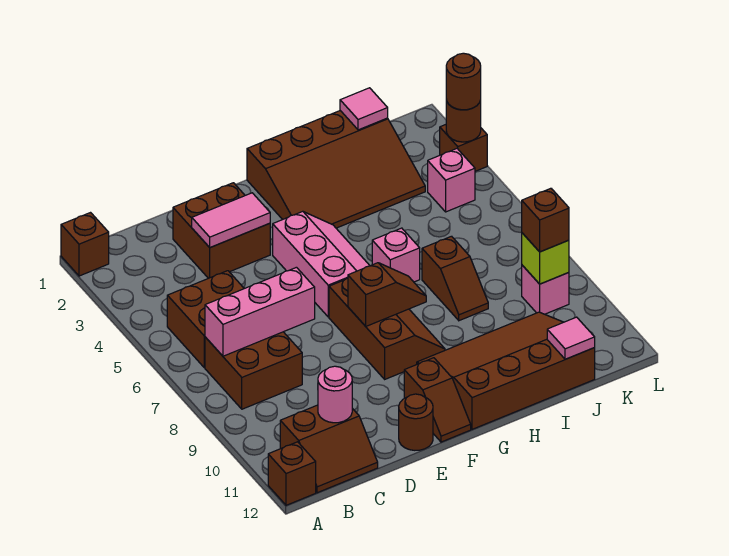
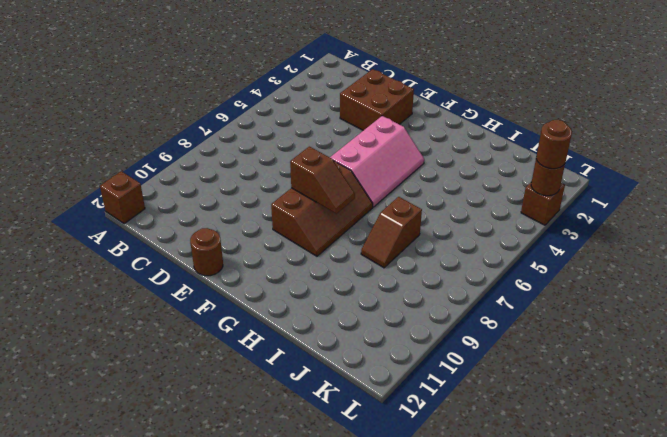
none -> brown brick A1 level 1
none -> brown brick B5:C6 level 1
none -> brown brick B7:C8 level 1

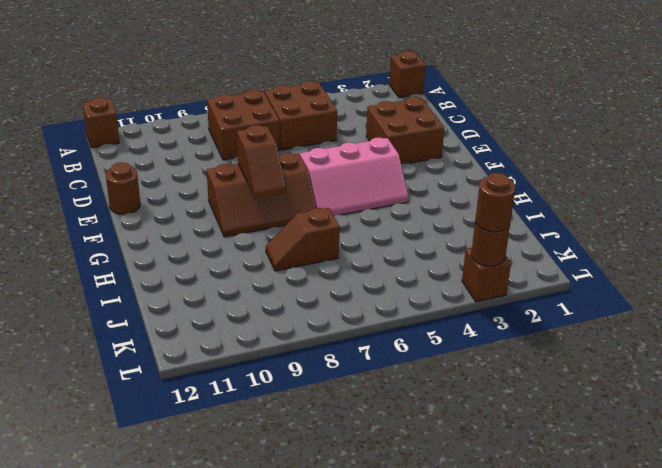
none -> brown slope B11:C12 level 1 top 11
none -> brown slope F11:F12 level 1 top 11
none -> brown slope G1:J3 level 1 top 1

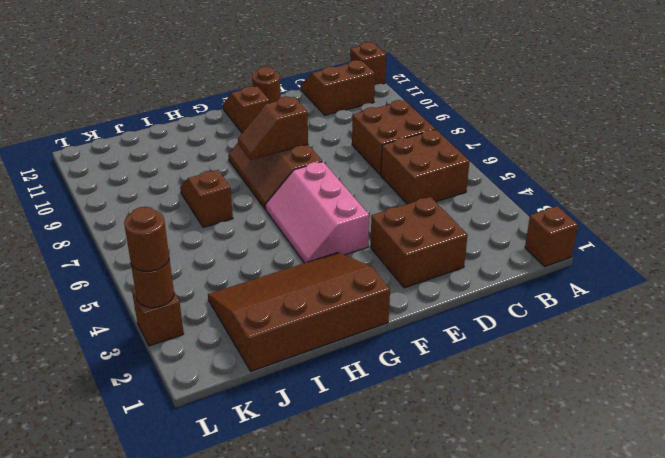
none -> brown slope G10:J12 level 1 top 12
none -> pink brick H6 level 1
none -> pink brick K4 level 1

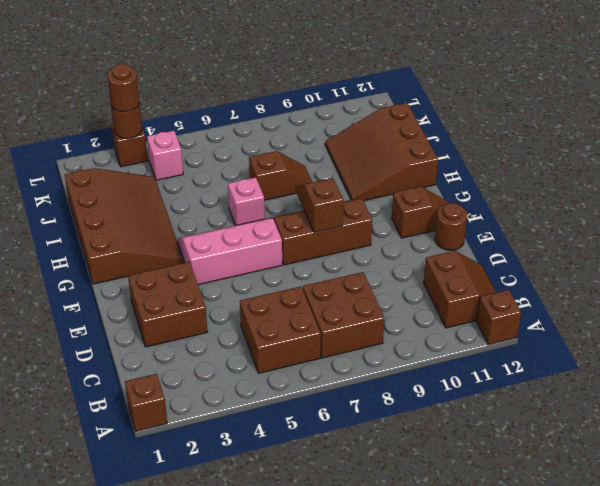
brown slope H10:J12 level 1 top 12 -> brown slope G10:J12 level 1 top 12
none -> pink brick K9 level 1
none -> pink brick B7:D7 level 2
none -> pink round brick C11 level 2

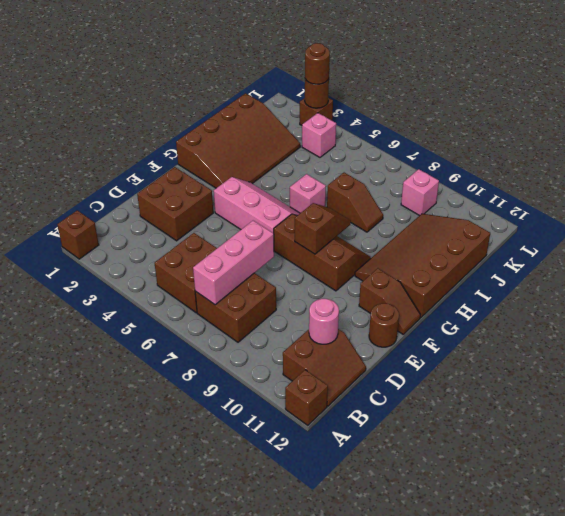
none -> pink tile D3:E3 level 2
none -> pink tile J1 level 2
none -> pink tile J12 level 2

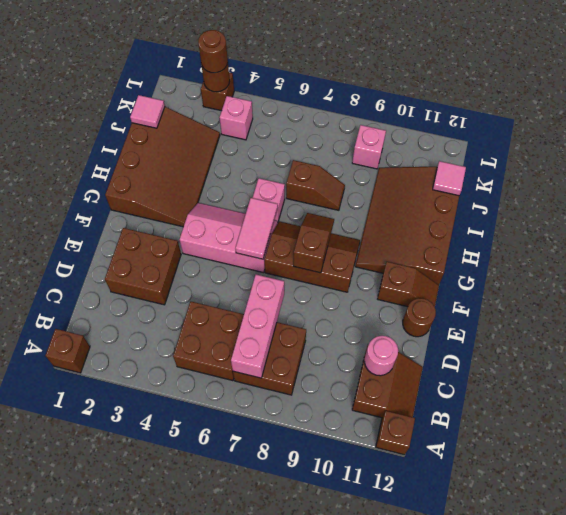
pink tile F6:G6 level 2 -> pink tile D3:E3 level 2
none -> lime brick K9 level 2
none -> brown brick K9 level 3

